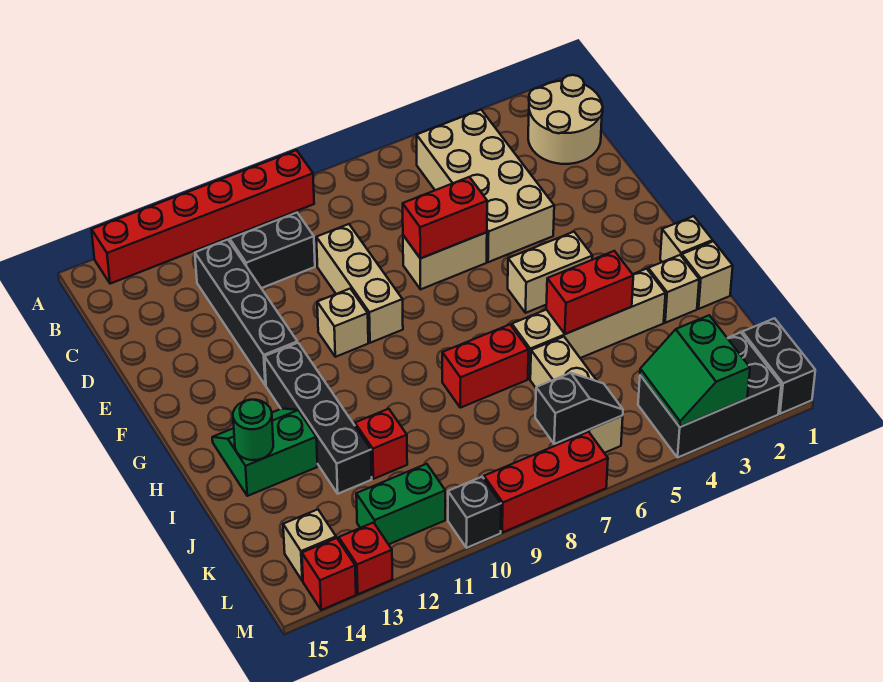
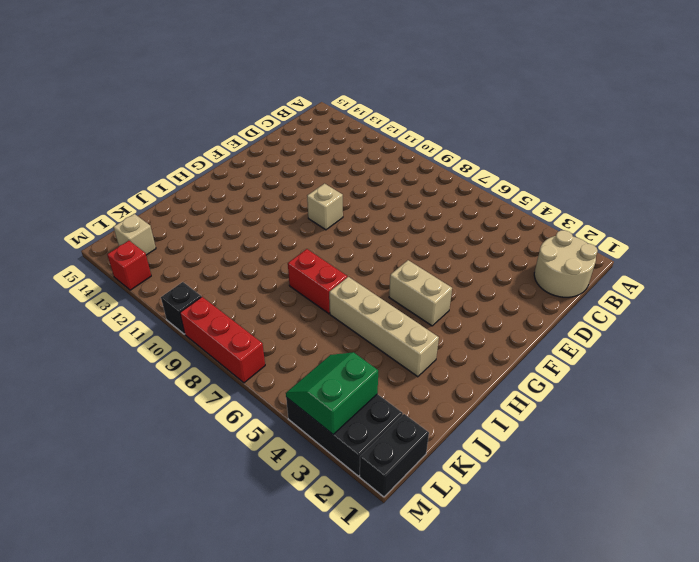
none -> red brick A9:A14 level 1
none -> tan brick B4:E5 level 1
none -> black brick C10:C11 level 1
none -> black brick C12:F12 level 1

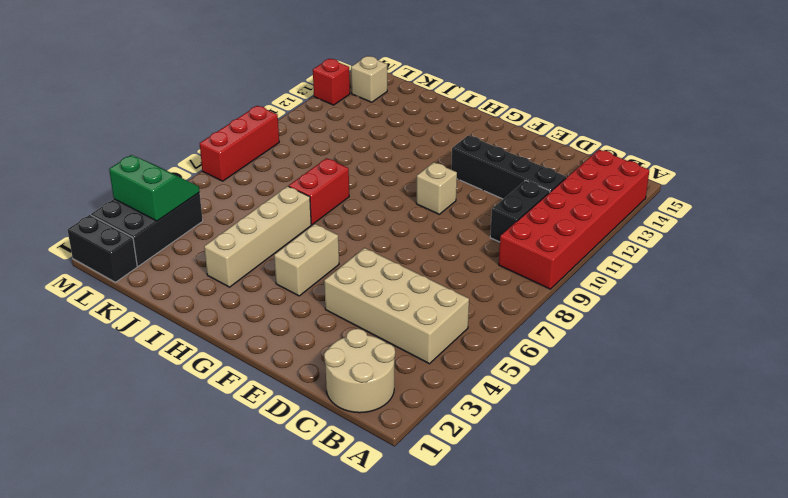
red brick A9:B14 level 1 -> red brick A9:A14 level 1
none -> tan brick D9:F9 level 1
none -> tan brick E6:E7 level 1
none -> black brick G12:J12 level 1
none -> tan brick H1 level 1

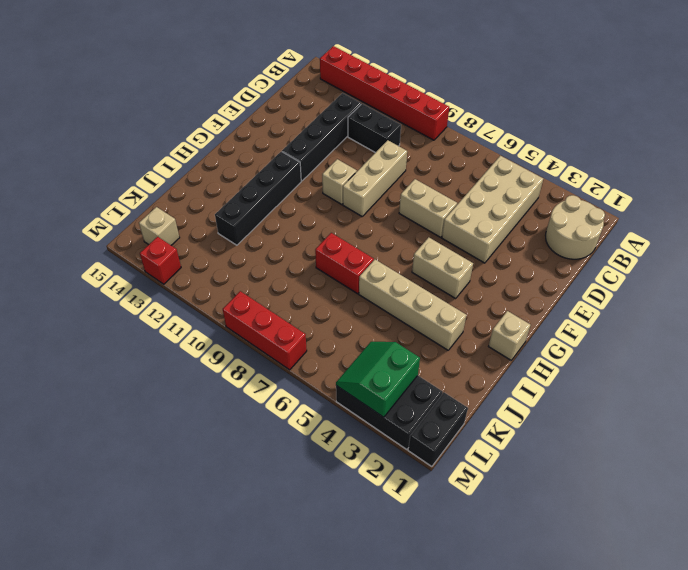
none -> green slope H13:I14 level 1 top I
none -> tan brick I1 level 1
none -> tan brick I2 level 1
none -> tan brick J6:L6 level 1

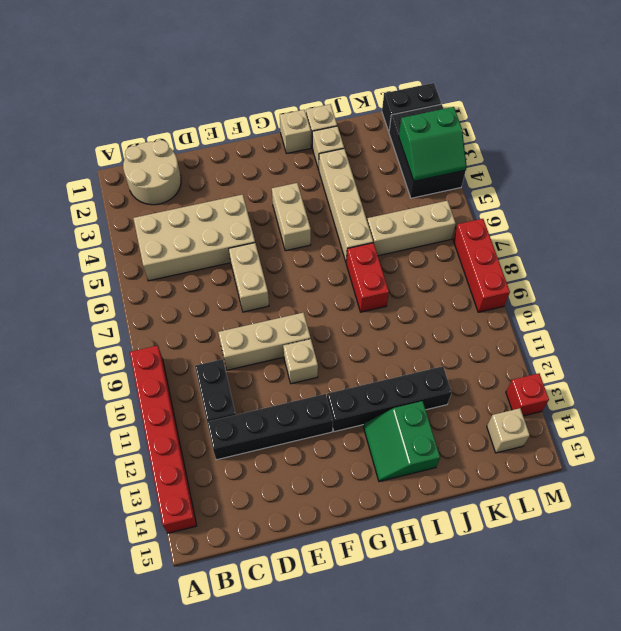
none -> red brick J11 level 1
none -> green brick L11:L12 level 1
none -> black brick M10 level 1
none -> red brick M14 level 1

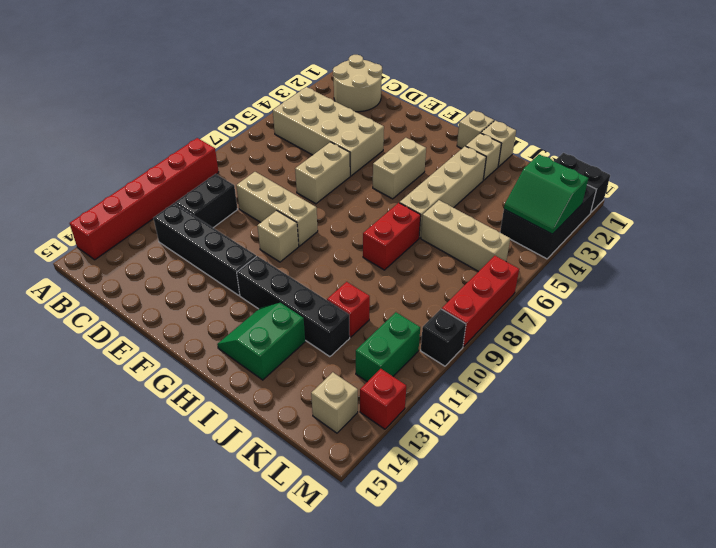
none -> red brick M14 level 1
none -> red brick E6:E7 level 2
none -> red brick I4:I5 level 2
none -> green round brick I14 level 2

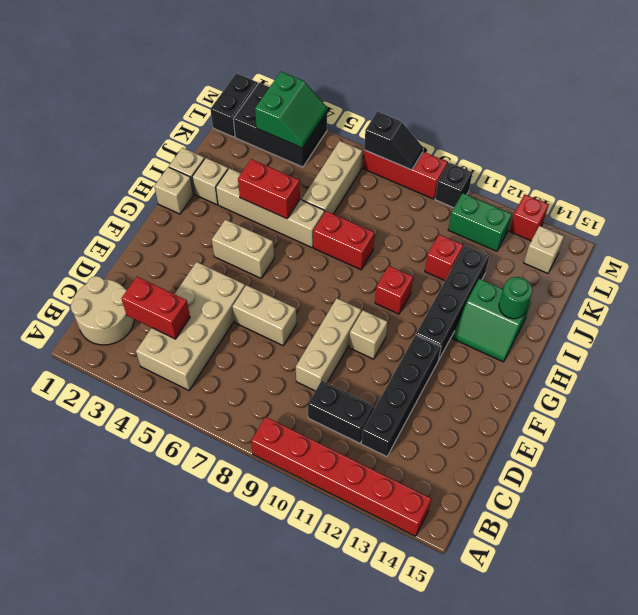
red brick C3:C4 level 2 -> red brick E6:E7 level 2
red brick H10 level 1 -> red brick M14 level 1
black slope M7:M8 level 2 top 7 -> black slope L6:L7 level 2 top 7

